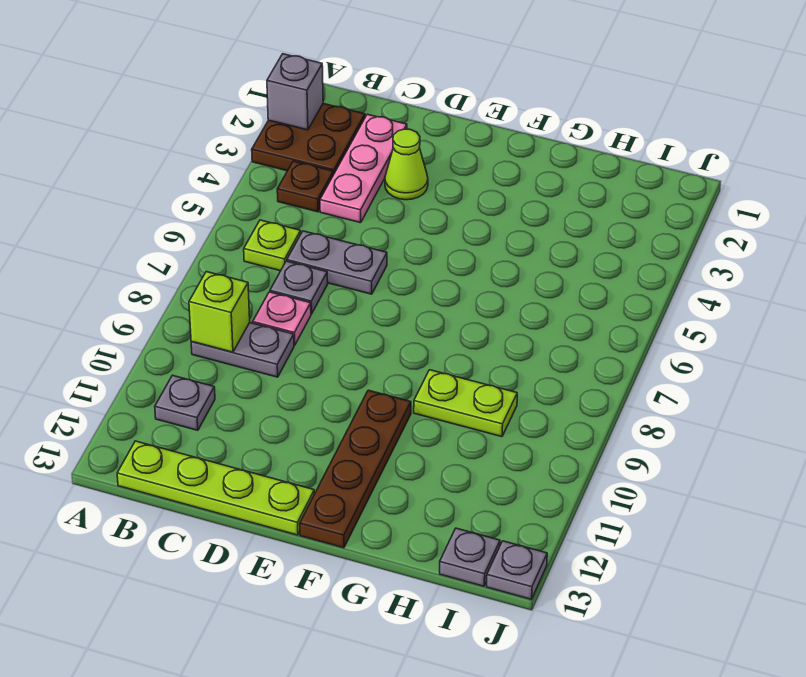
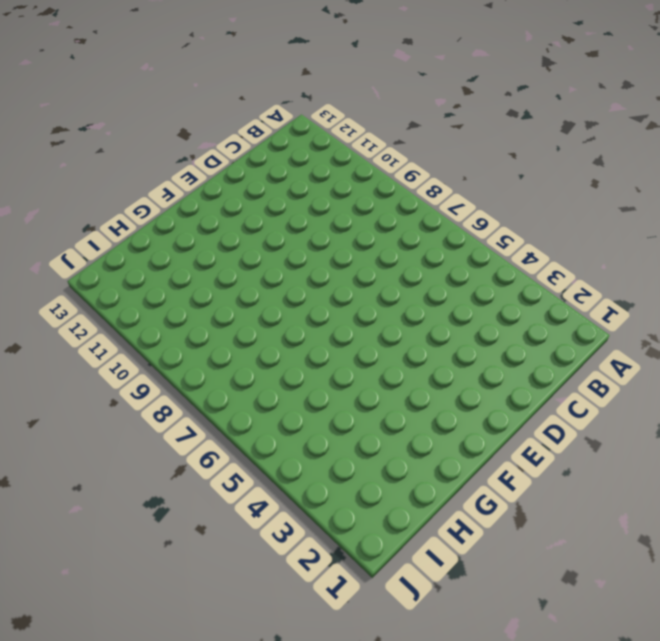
none -> brown plate A2:B3 level 1
none -> brown plate B4 level 1
none -> lime plate B6 level 1

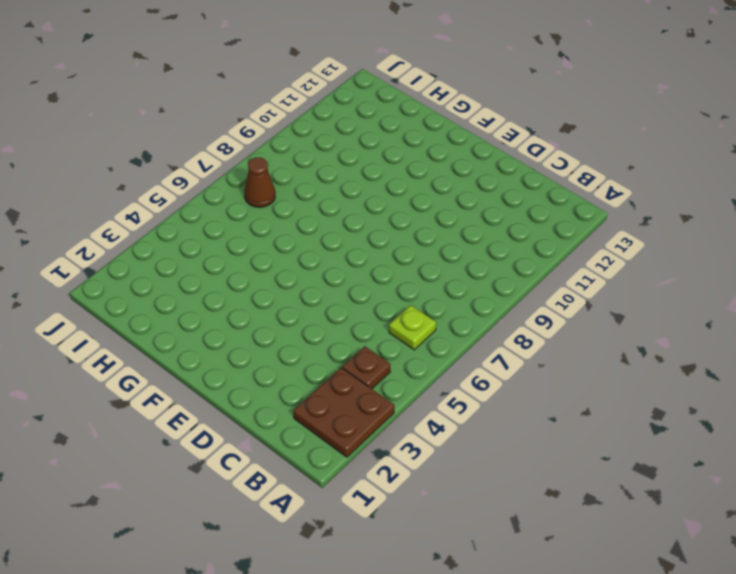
brown cone I7 level 1 -> none
none -> grey plate B9:C9 level 1
none -> grey plate B11 level 1
none -> lime plate B13:E13 level 1

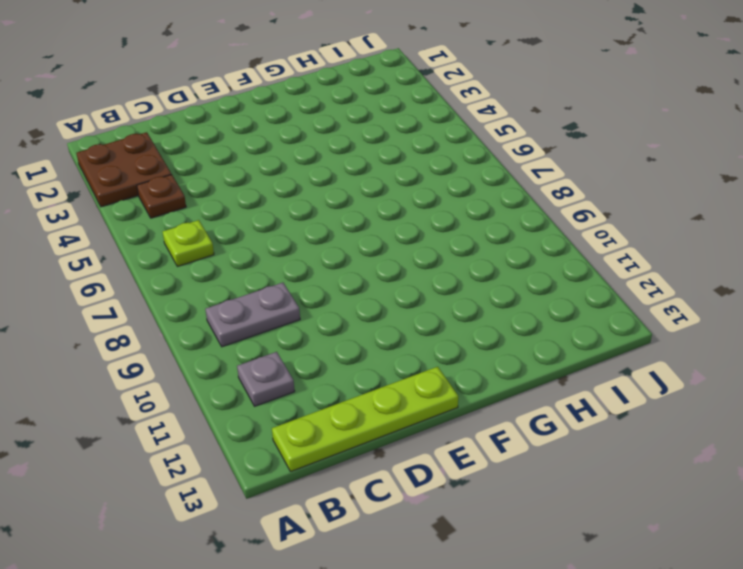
none -> pink plate C2:C4 level 1
none -> grey plate C6:D6 level 1
none -> grey plate C7 level 1

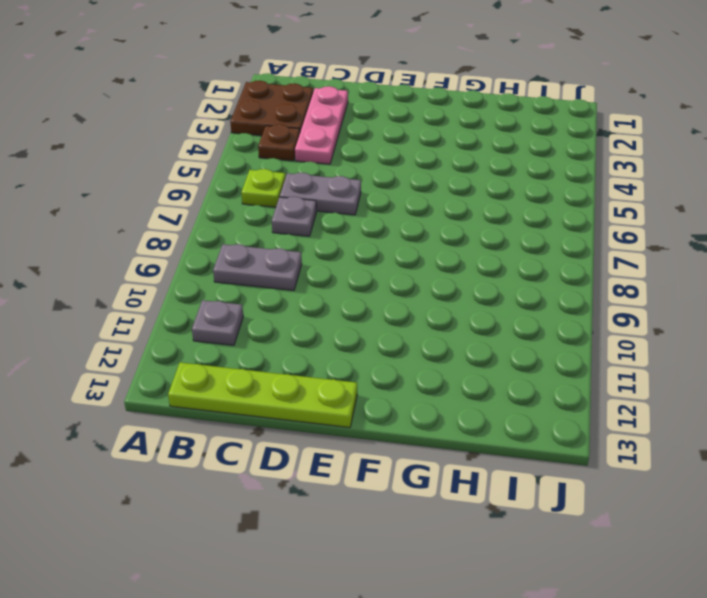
none -> pink plate C8 level 1
none -> lime cone D3 level 1
none -> brown plate F10:F13 level 1

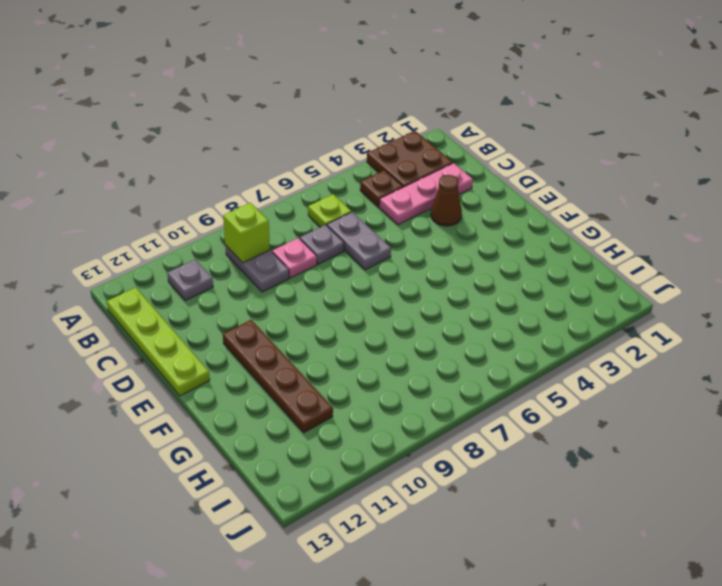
brown cone D3 level 1 -> lime cone D3 level 1
brown plate E11:H11 level 1 -> brown plate F10:F13 level 1
none -> lime plate G9:H9 level 1
none -> grey plate I13 level 1
none -> grey plate J13 level 1

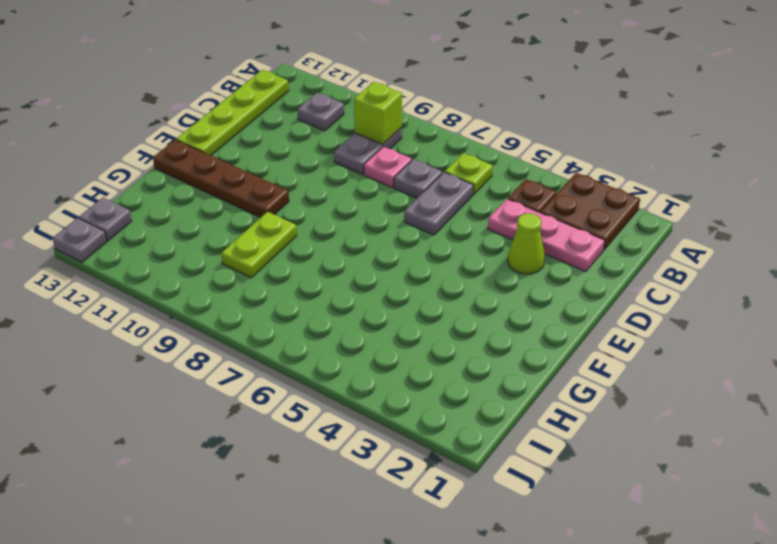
none -> grey brick A2 level 2

